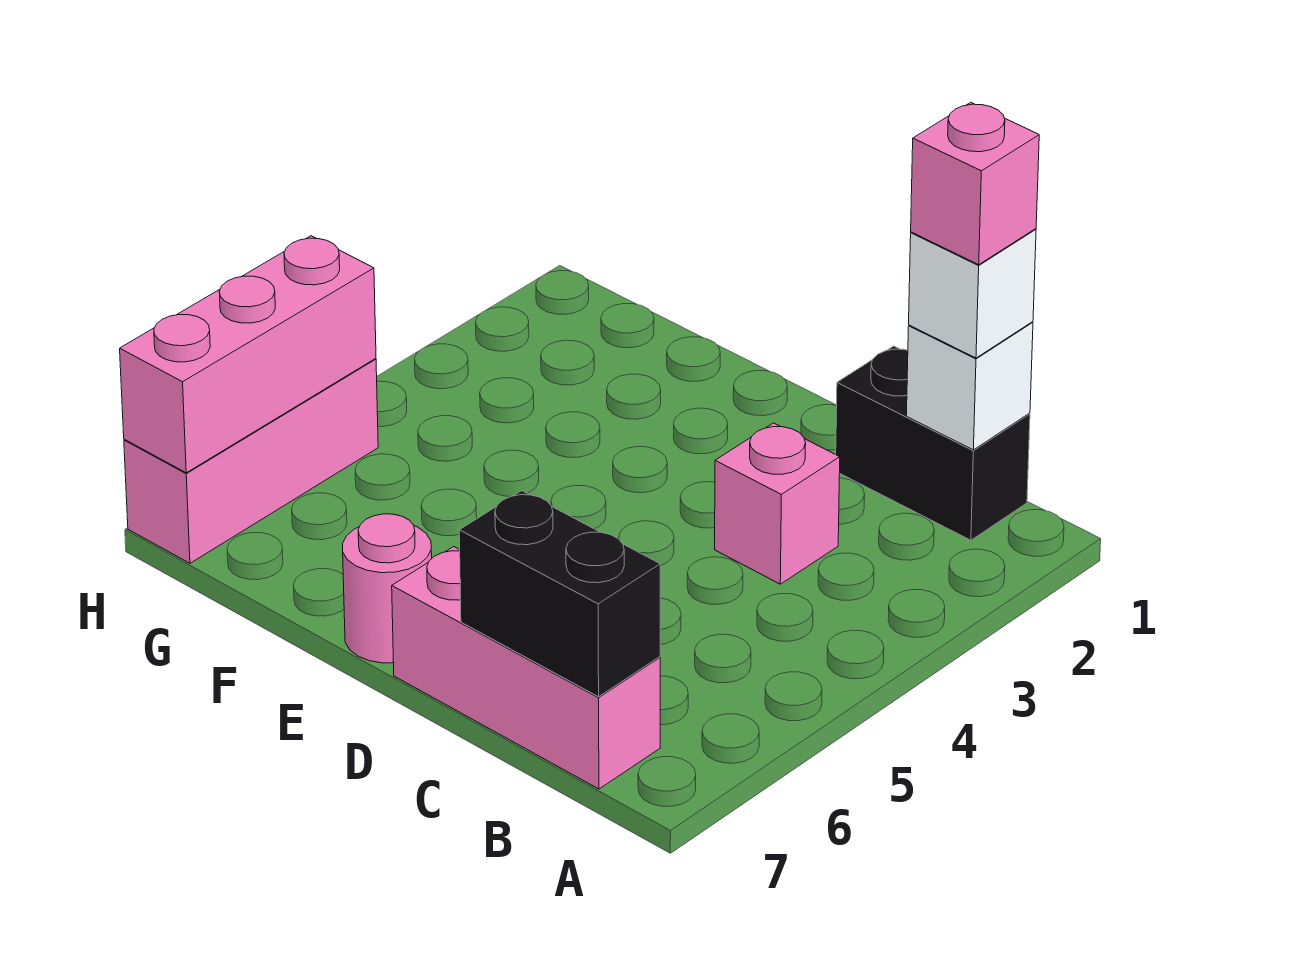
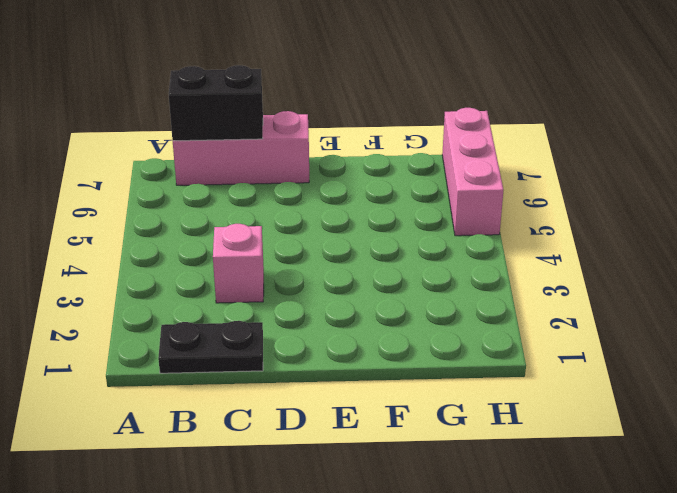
black plate B1:C1 level 1 -> black brick B1:C1 level 1
none -> pink round brick E7 level 1
none -> white brick B1 level 2

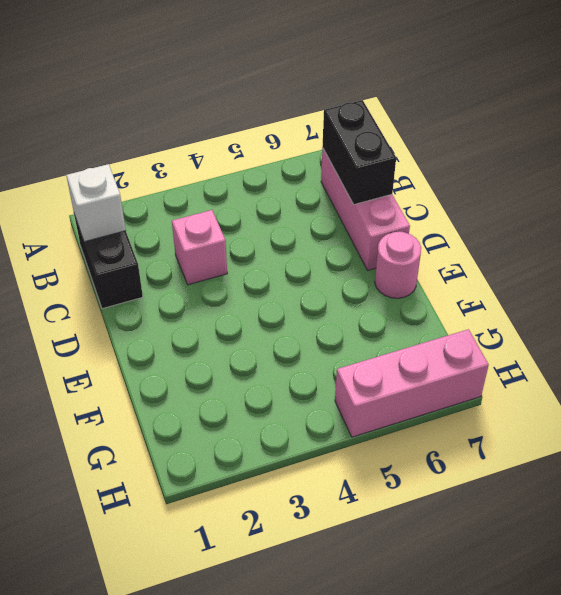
none -> pink brick H5:H7 level 2
none -> white brick B1 level 3

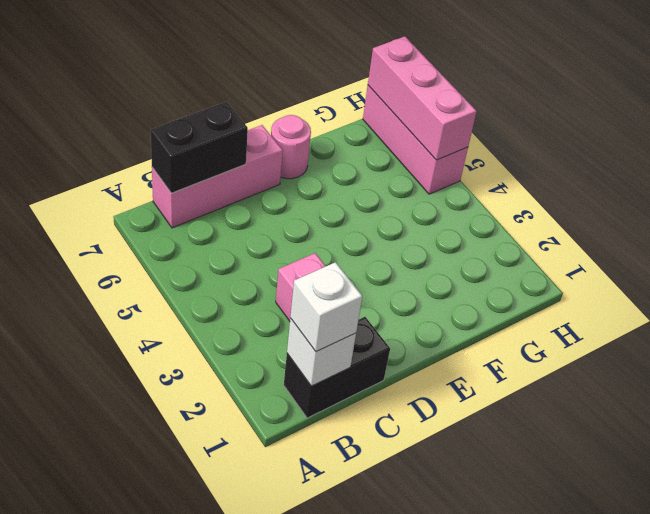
none -> pink brick B1 level 4

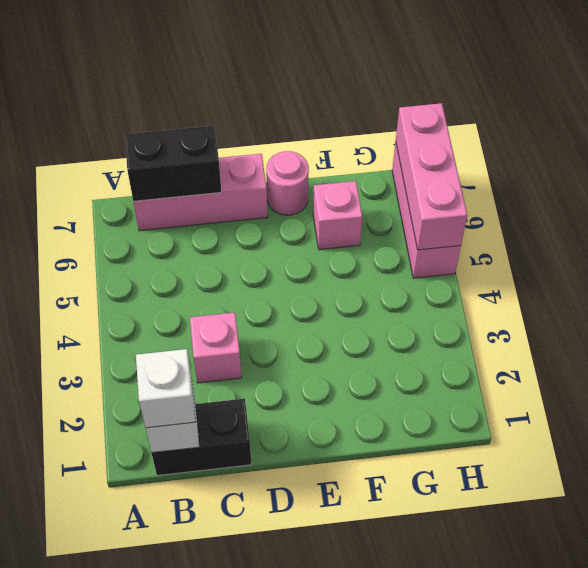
pink brick F6 level 1 -> pink brick B1 level 4

